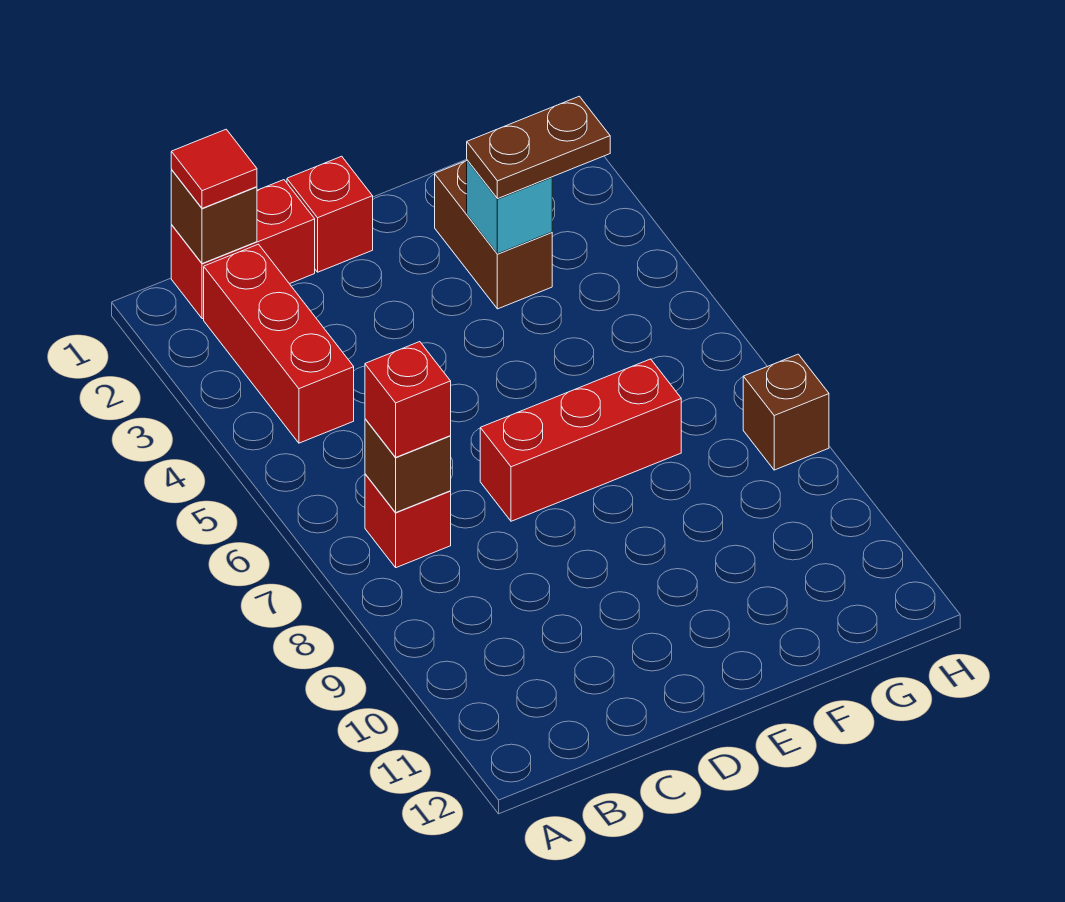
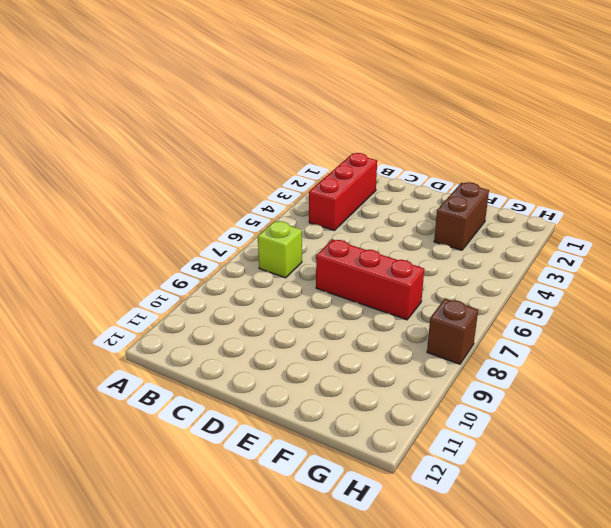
lime brick B7 level 1 -> red brick B7 level 1
none -> red brick B1:C1 level 1
none -> red brick D1 level 1
none -> brown brick B1 level 2

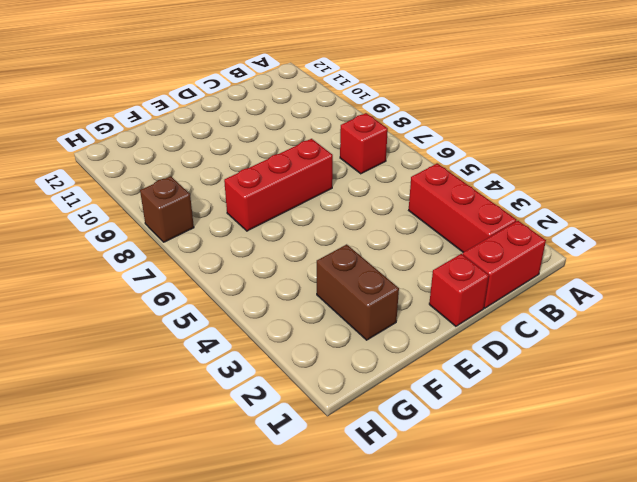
none -> brown brick B1 level 2
none -> brown brick B7 level 2
none -> cyan brick F3 level 2

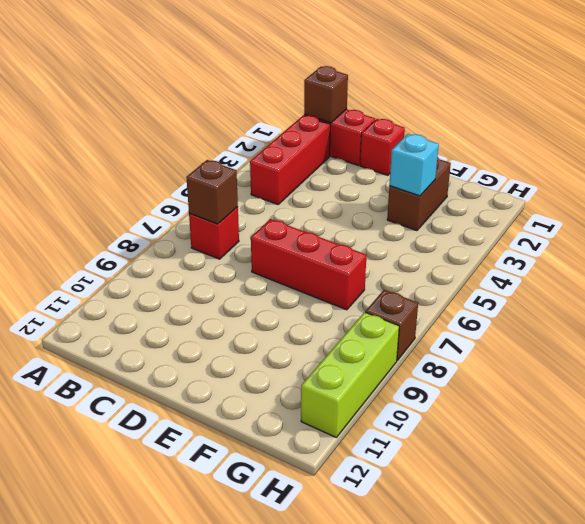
lime brick H9:H11 level 1 -> none
none -> red tile B1 level 3
none -> red brick B7 level 3
none -> brown plate F3:G3 level 3

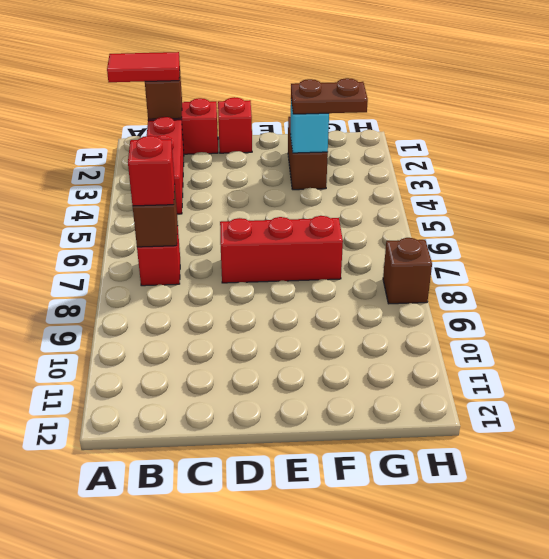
red tile A1:B1 level 3 -> red tile B1 level 3

